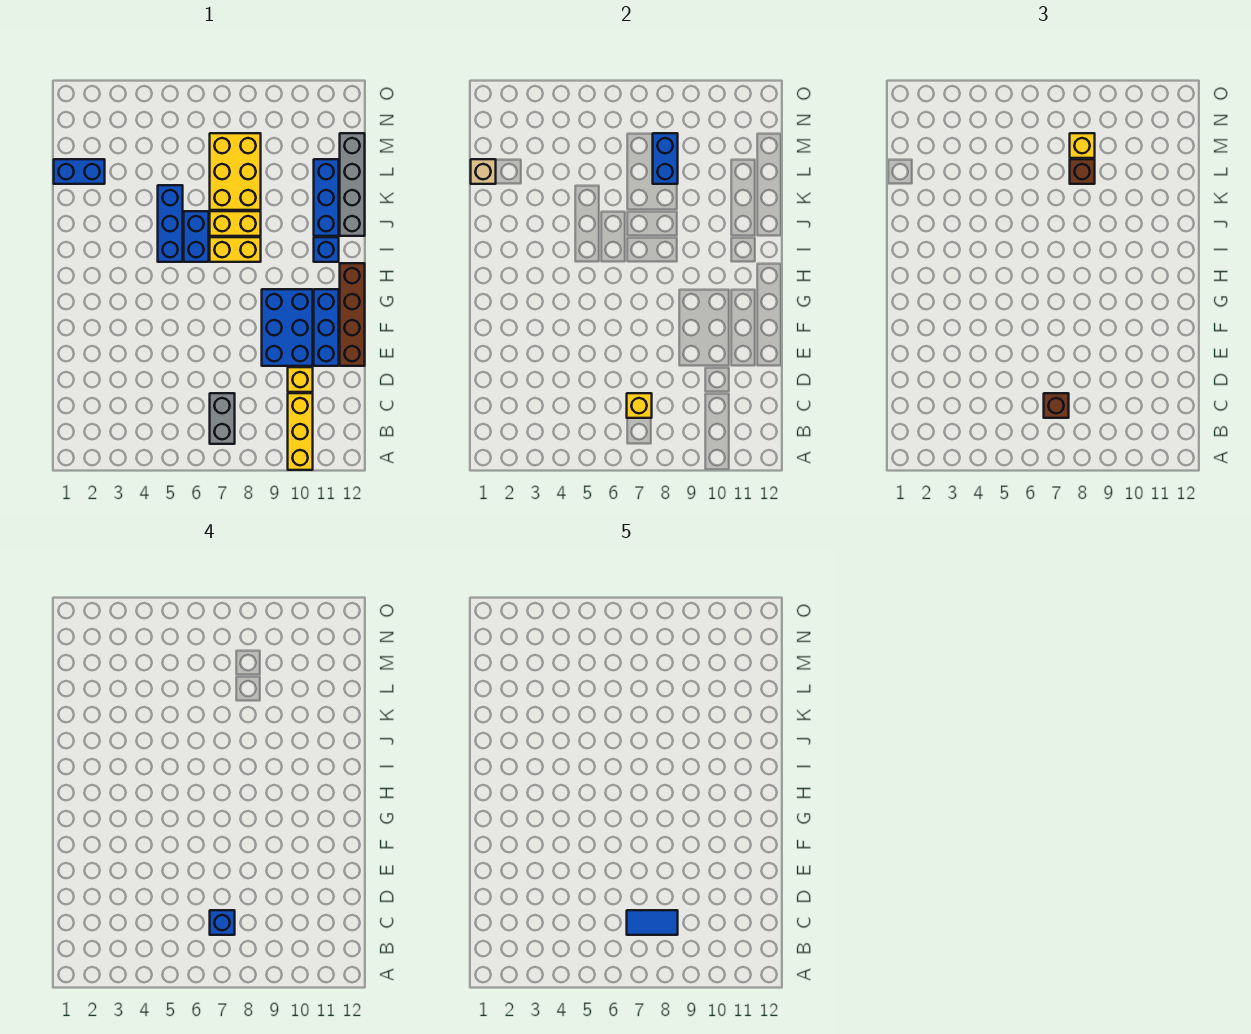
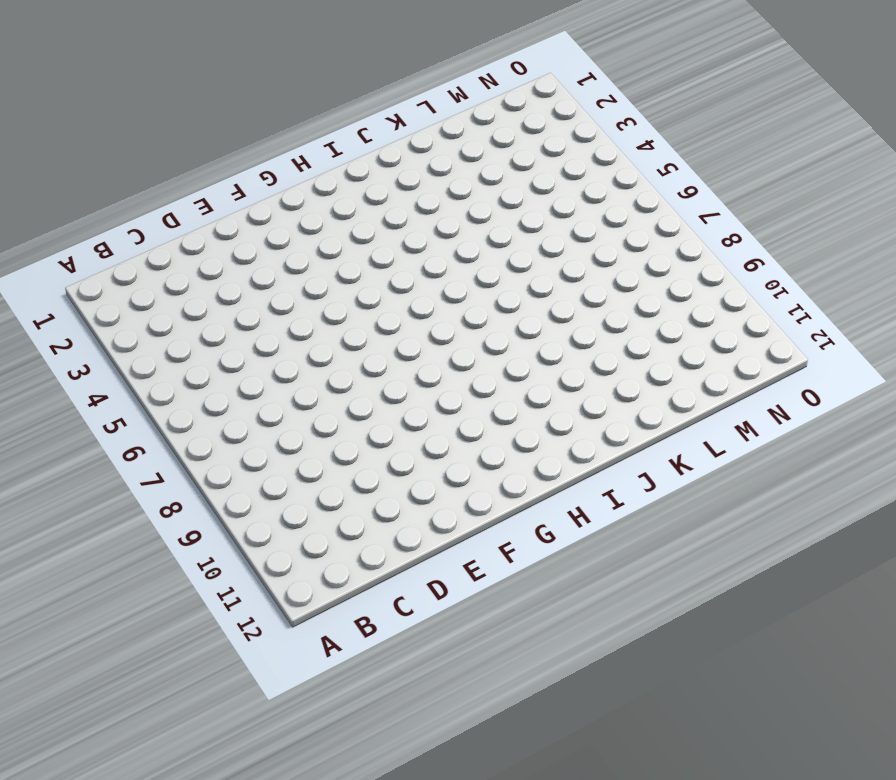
none -> yellow brick A10:C10 level 1
none -> grey brick B7:C7 level 1
none -> yellow brick D10 level 1

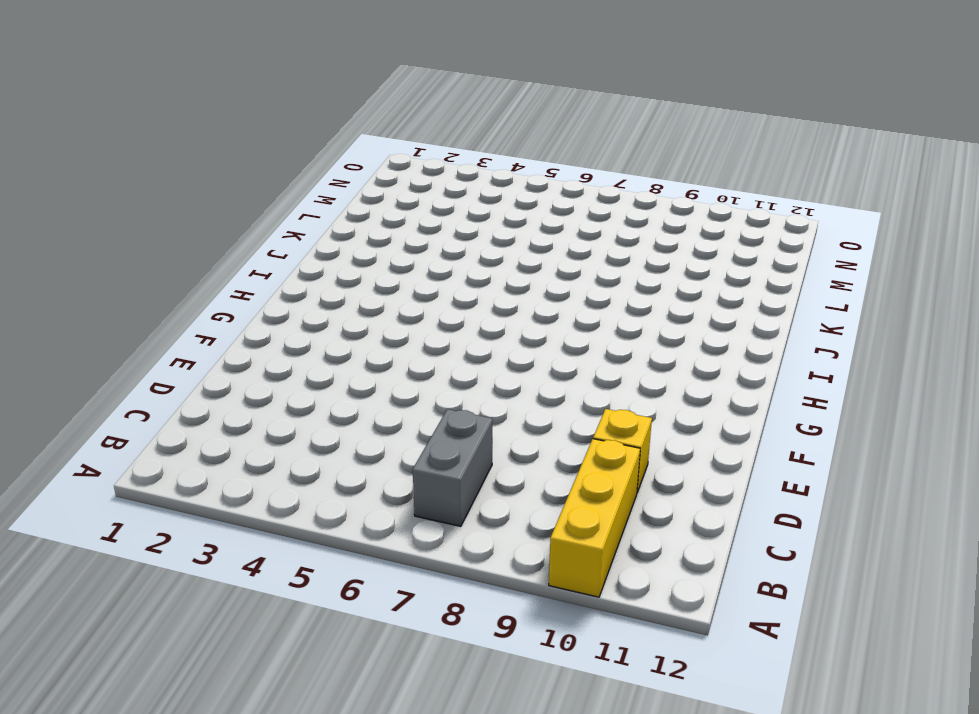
none -> blue brick E9:G10 level 1
none -> blue brick E11:G11 level 1
none -> brown brick E12:H12 level 1

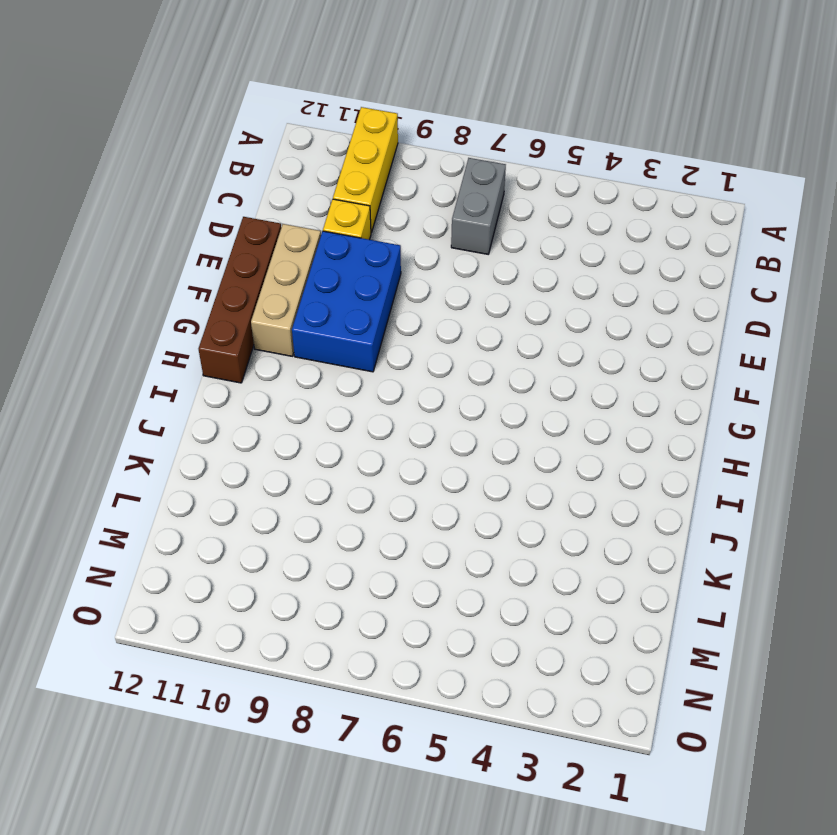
tan brick E11:G11 level 1 -> blue brick E11:G11 level 1
none -> blue brick I5:K5 level 1
none -> blue brick I6:J6 level 1
none -> yellow brick I7:I8 level 1

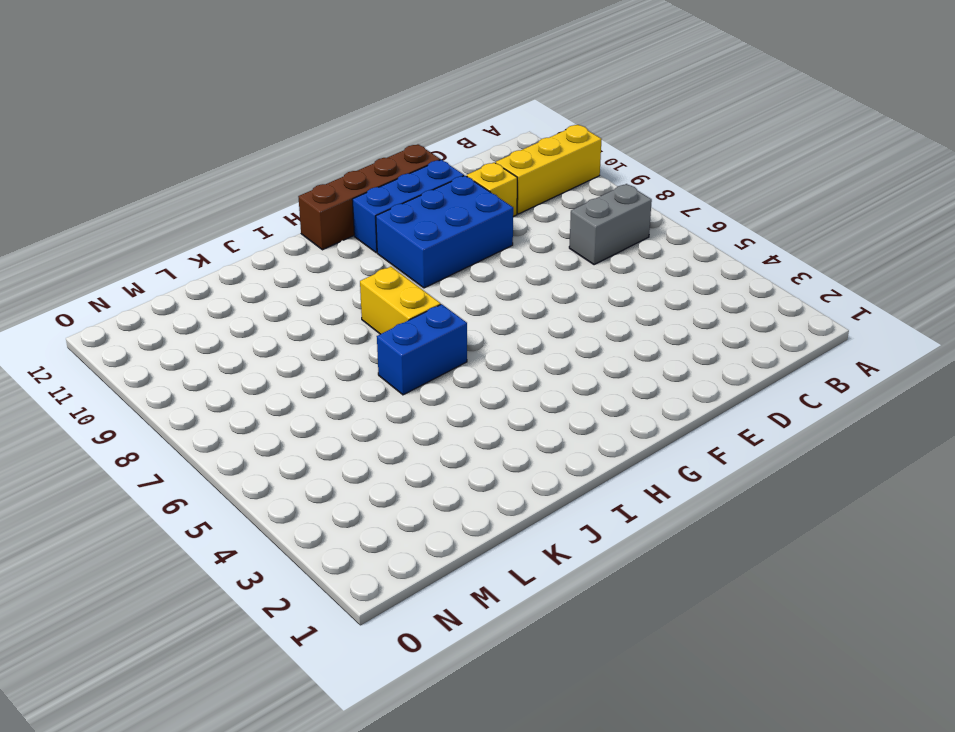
none -> blue brick I5:K5 level 1
none -> blue brick I11 level 1
none -> yellow brick J7:J8 level 1

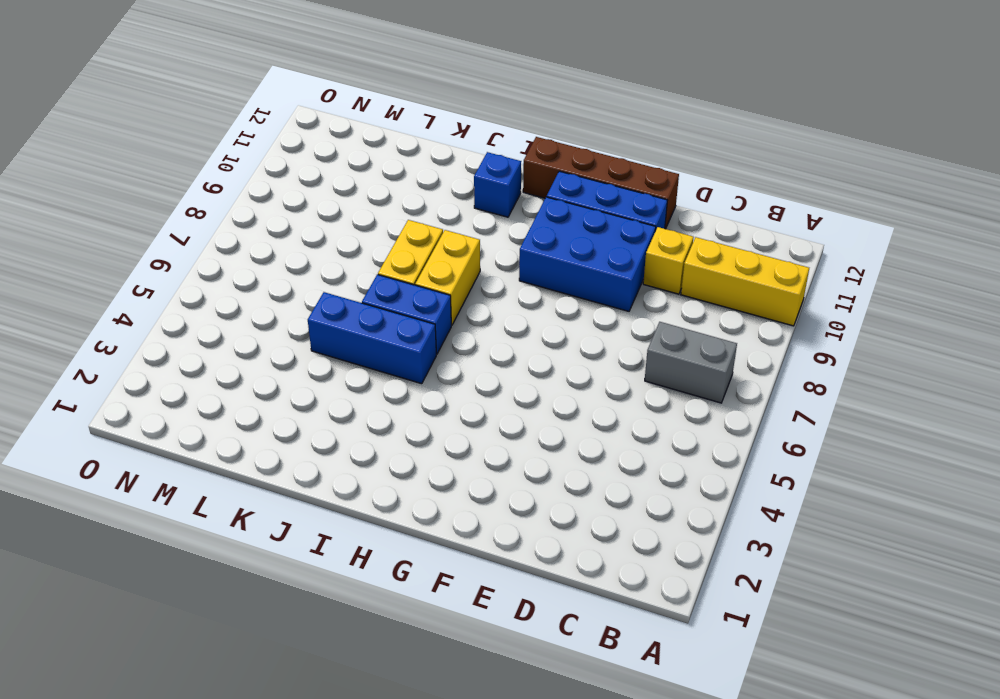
none -> blue brick J11:L11 level 1
none -> grey brick J12:M12 level 1
none -> yellow brick K7:M8 level 1

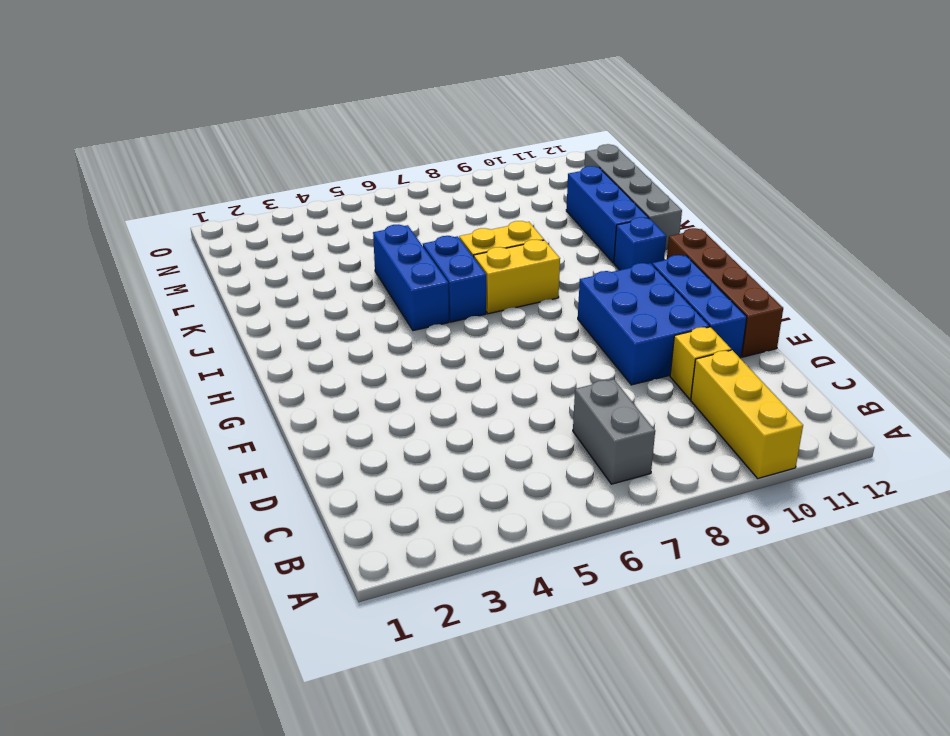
none -> yellow brick K7:M8 level 1
none -> blue brick L1:L2 level 1
none -> yellow brick C7 level 2

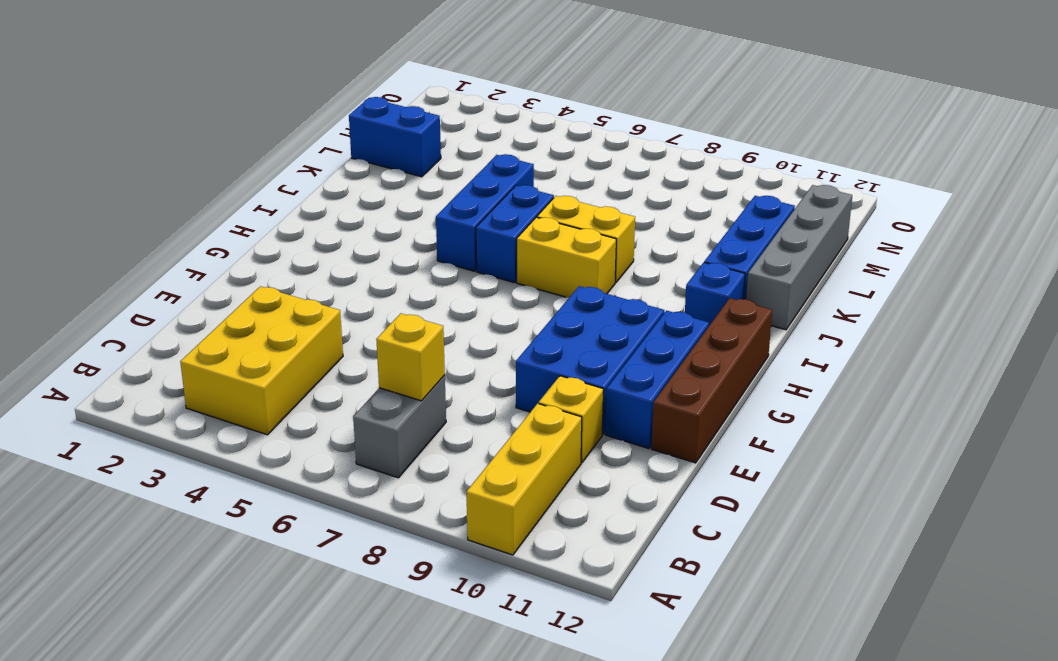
yellow brick B3:D4 level 1 -> yellow brick K7:M8 level 1
none -> tan brick L1 level 2
none -> blue brick L8:M8 level 2
none -> brown brick C7 level 3

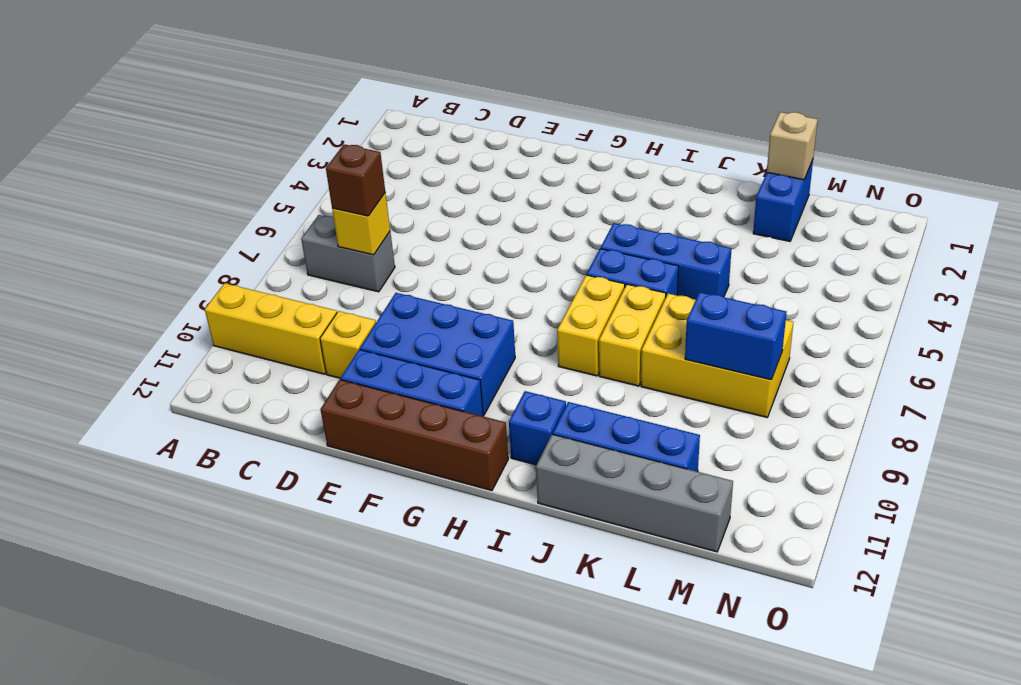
none -> brown brick L8 level 3
none -> yellow brick M8 level 3
none -> blue brick C7 level 4

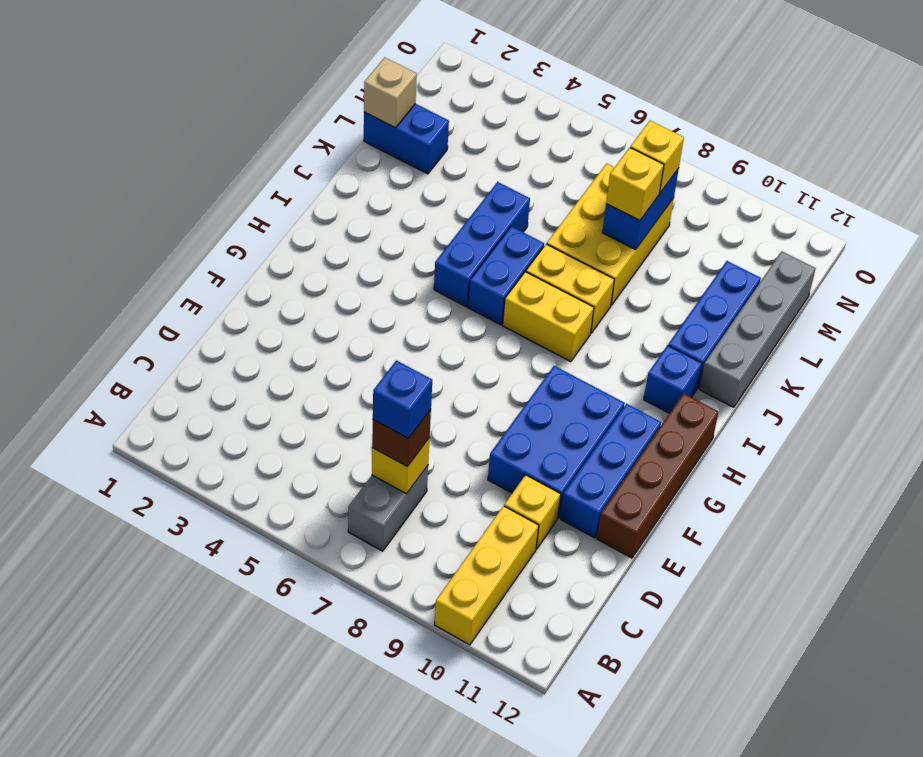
yellow brick L8 level 3 -> brown brick L8 level 3
none -> blue tile C7:C8 level 5

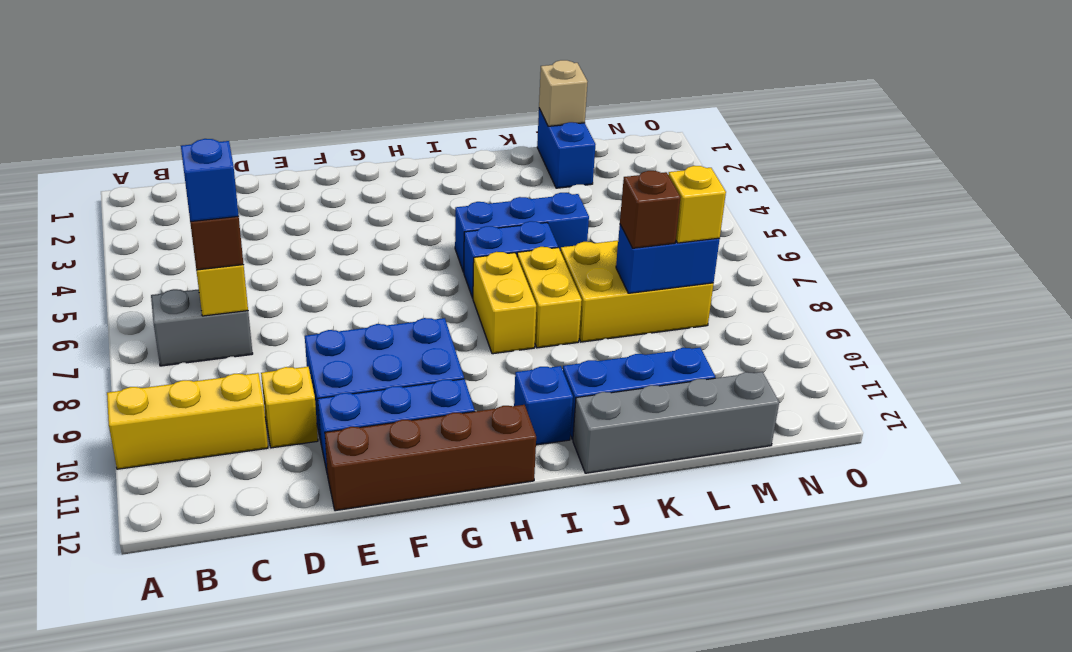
none -> blue tile C7:C8 level 5

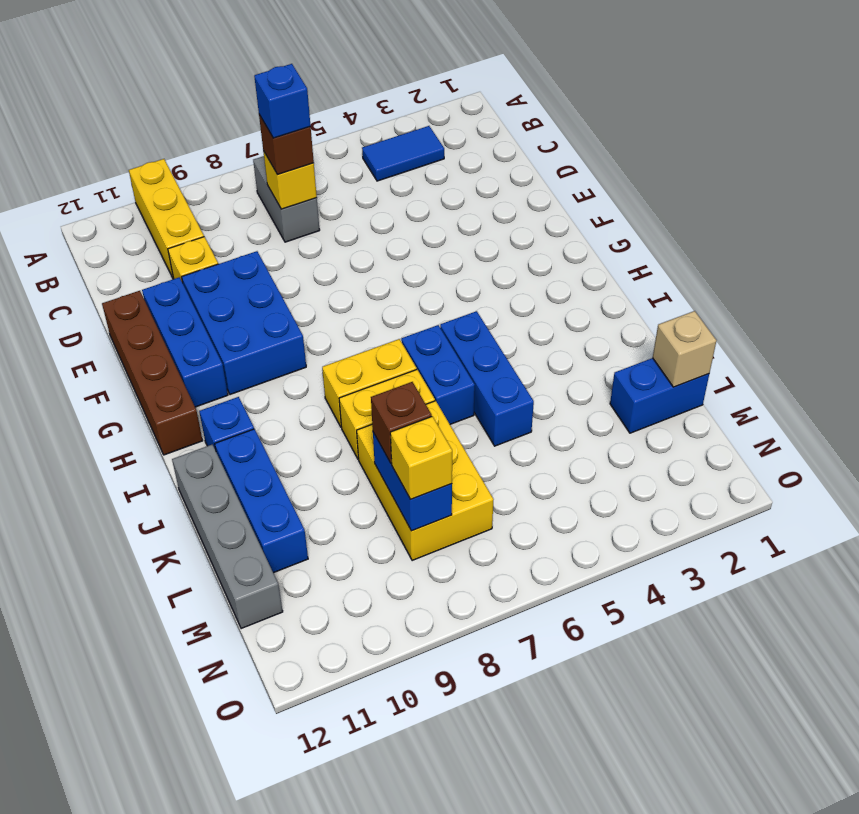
blue tile B3:B4 level 1 -> blue tile C7:C8 level 5

